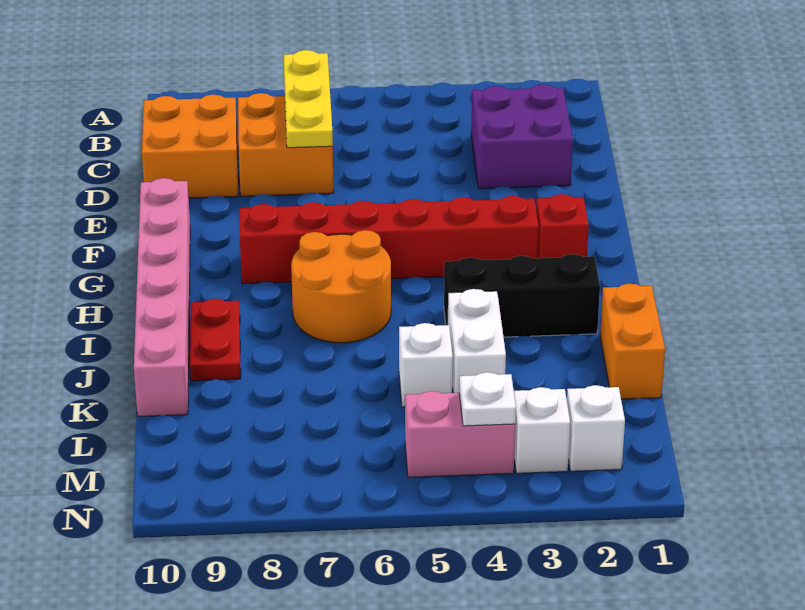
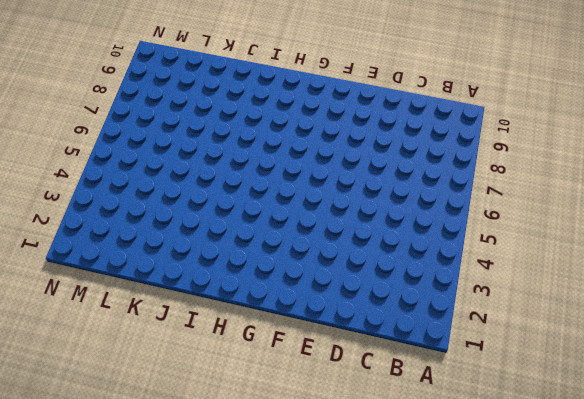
none -> purple brick C2:D3 level 1
none -> orange brick C7:D8 level 1
none -> orange brick C9:D10 level 1

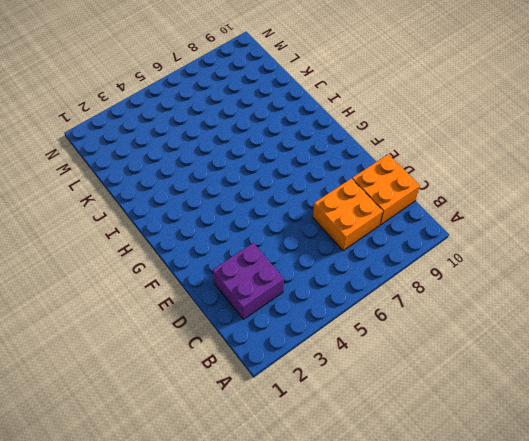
none -> pink brick F10:K10 level 1
none -> red brick G2 level 1
none -> red brick G3:G8 level 1

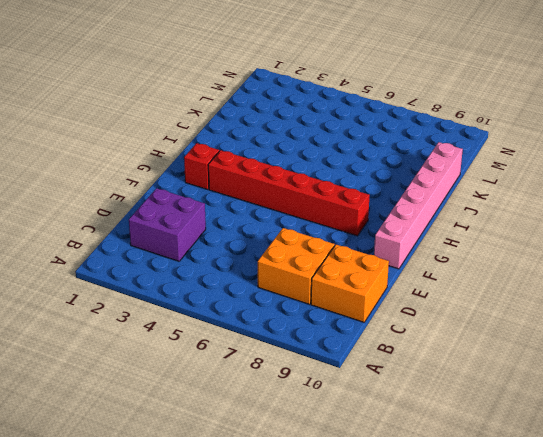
none -> orange round brick H6:I7 level 1
none -> black brick I2:I4 level 1
none -> red plate I9:J9 level 1

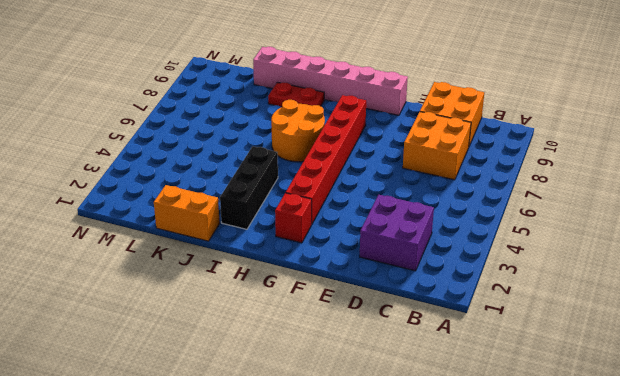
none -> white brick J4:K4 level 1
none -> white brick K5 level 1
none -> white brick M2 level 1

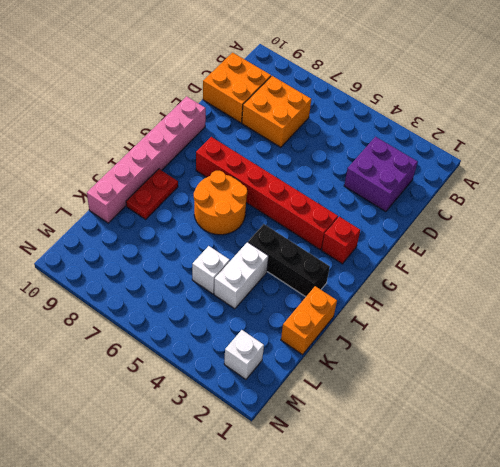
none -> white brick M3 level 1
none -> pink brick M4:M5 level 1
none -> yellow plate B7:D7 level 2

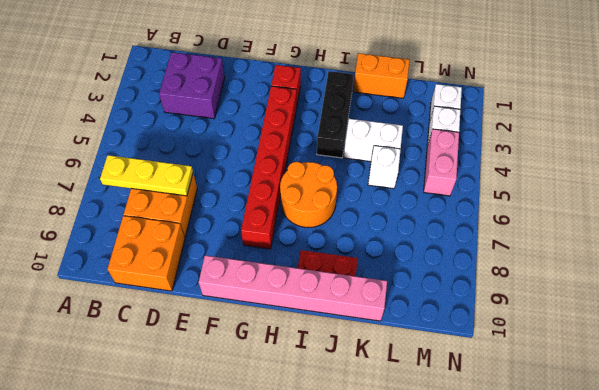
none -> white plate M4 level 2

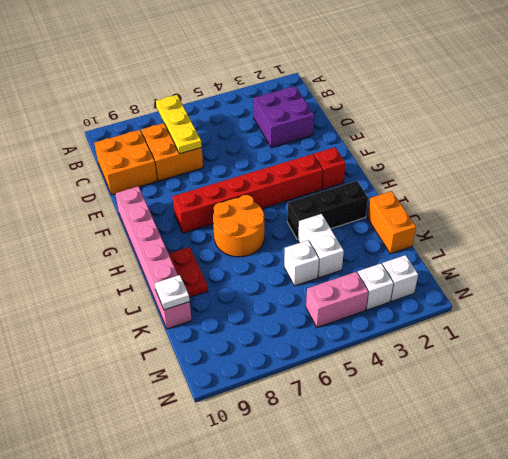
white plate K10 level 2 -> white plate M4 level 2

